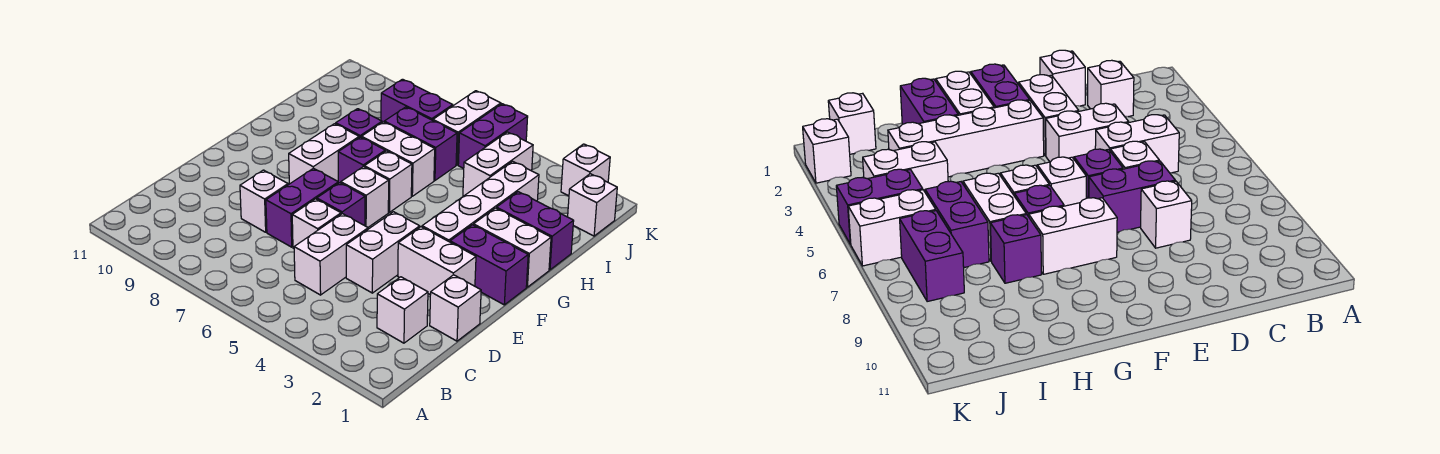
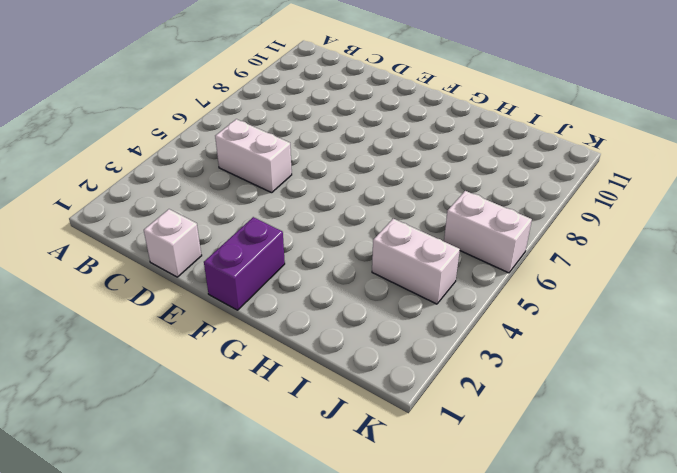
none -> white brick C2 level 1
none -> white brick D4:E4 level 1
none -> white brick D6 level 1

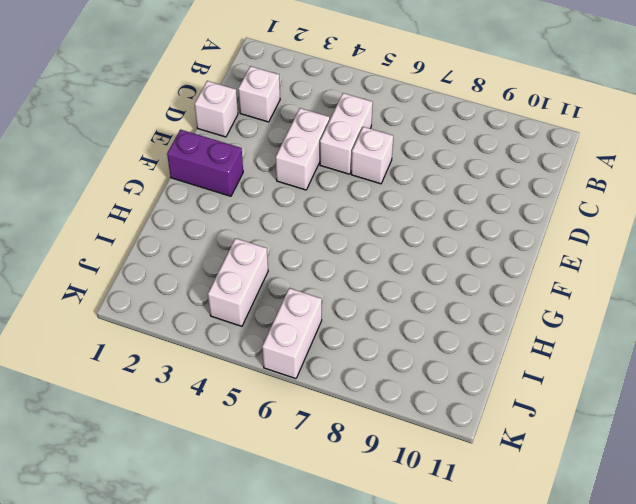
none -> purple brick D7:E7 level 1
none -> white brick D8 level 1
none -> white brick E2:E3 level 1

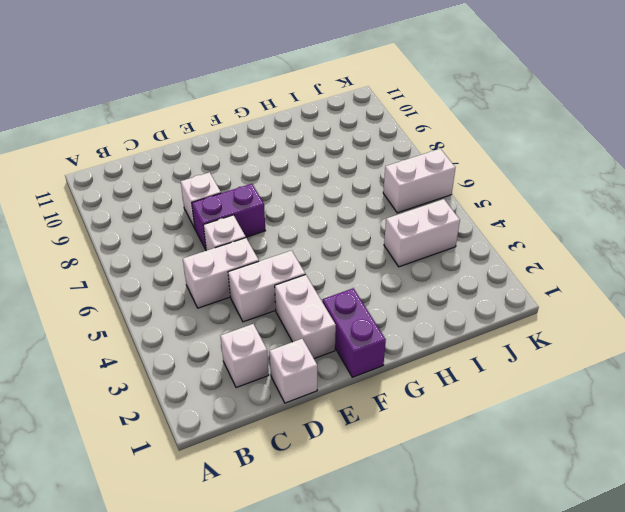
none -> purple brick E6 level 1
none -> white brick F3:I3 level 1
none -> white brick F6 level 1

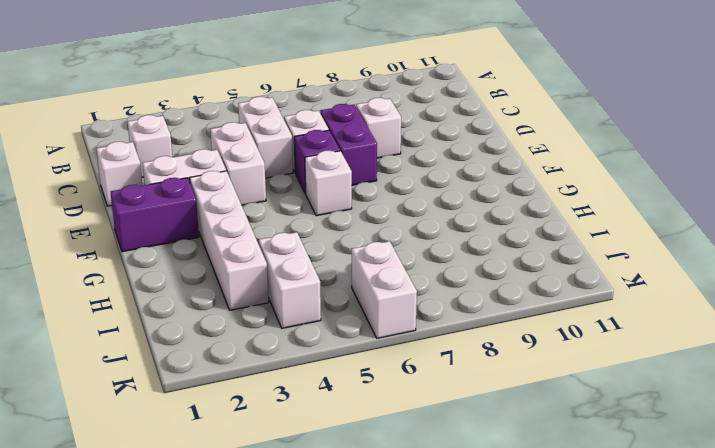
none -> white brick F8:G8 level 1
none -> white brick G1:G2 level 1
none -> white brick G6 level 1

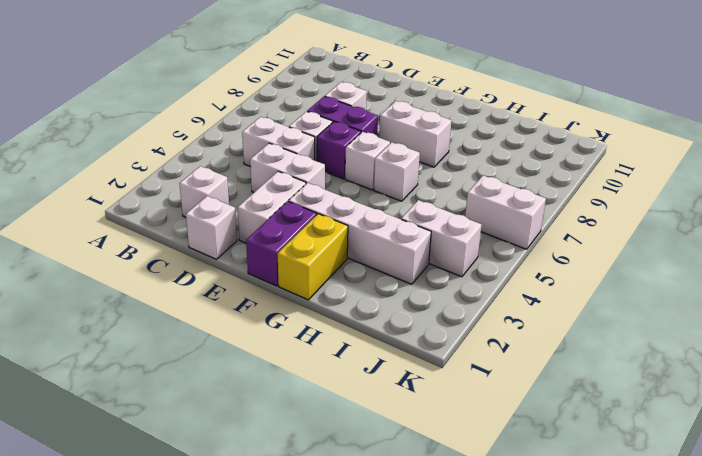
yellow brick G1:G2 level 1 -> white brick G1:G2 level 1
none -> purple brick G7 level 1
none -> purple brick H1:H2 level 1
none -> white brick H6:H7 level 1

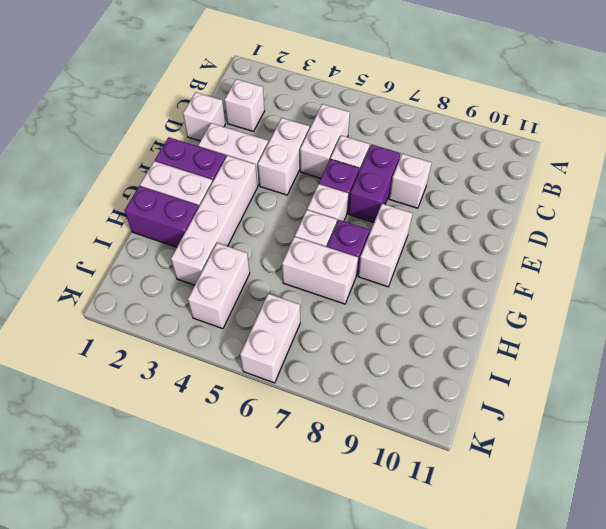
none -> purple brick H8 level 1
none -> purple brick I6:I7 level 1
none -> white brick J1 level 1

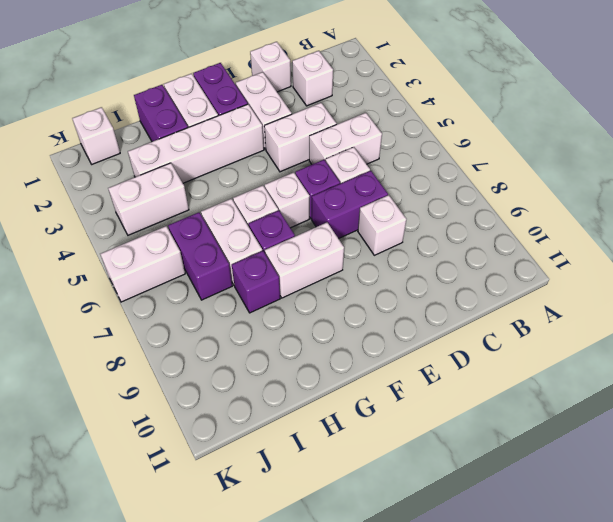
none -> purple brick J5:K5 level 1
none -> purple brick J7:J8 level 1
none -> white brick K2 level 1

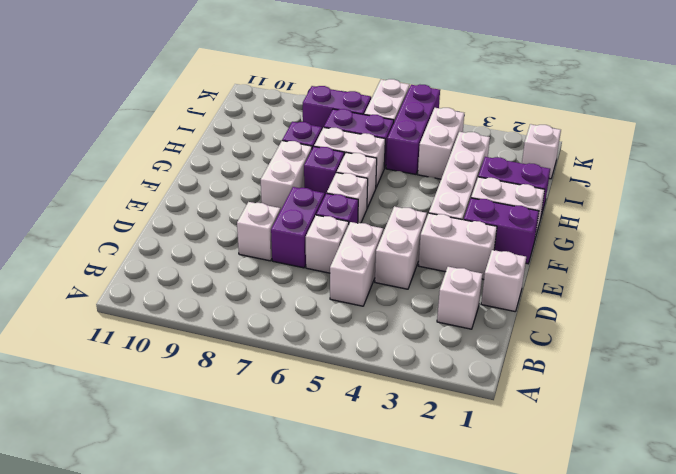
purple brick I5:K5 level 1 -> purple brick J5:K5 level 1
none -> white brick K2 level 1

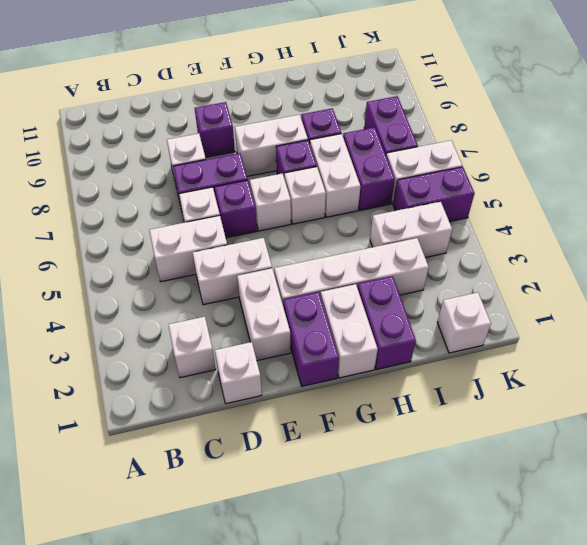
purple brick E9 level 1 -> none
none -> white brick K2 level 1

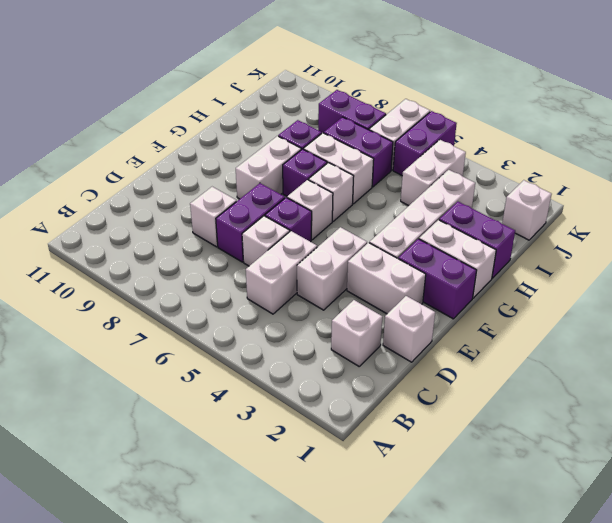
none -> white brick K2 level 1

